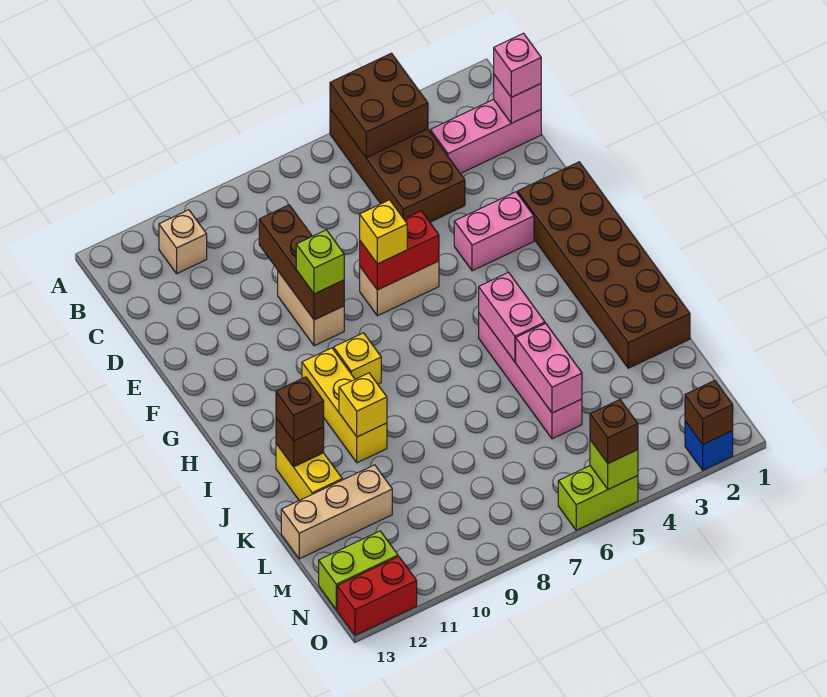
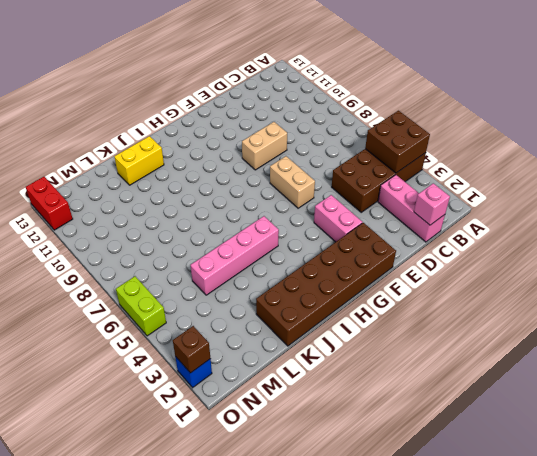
none -> tan brick B11 level 1
none -> yellow brick H9 level 1
none -> yellow brick H10:J10 level 1
none -> tan brick L11:L13 level 1

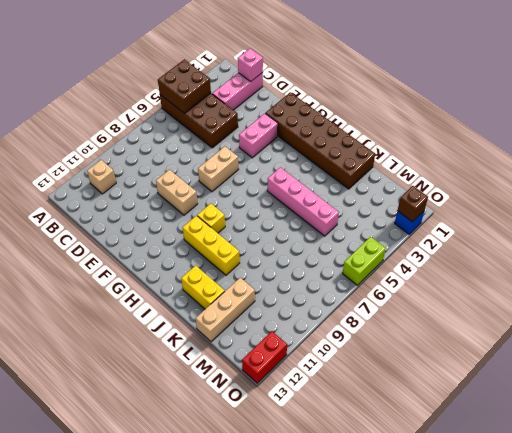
none -> lime brick N12:N13 level 1
none -> brown brick D9:F9 level 2
none -> red brick F6:F7 level 2
none -> pink brick I5:J5 level 2

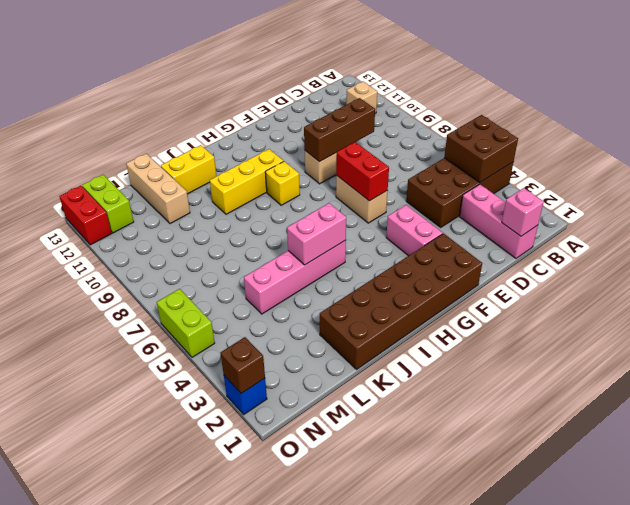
none -> yellow brick J10 level 2
none -> brown brick J12 level 2
none -> pink brick K5:L5 level 2
none -> lime brick O5 level 2

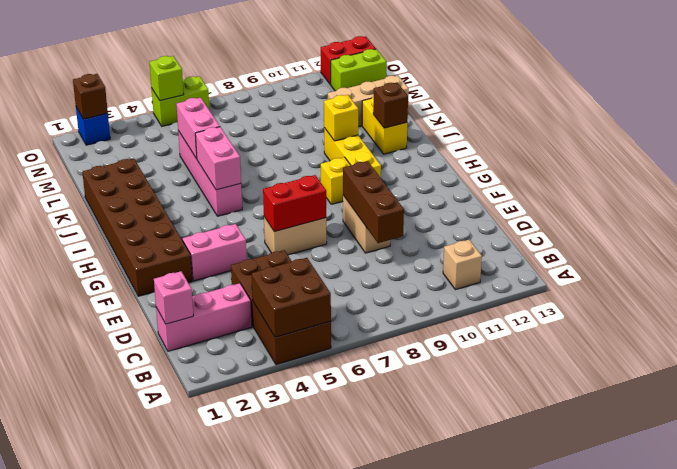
none -> pink brick C1 level 3
none -> yellow brick F7 level 3
none -> lime brick F9 level 3
none -> brown brick J12 level 3

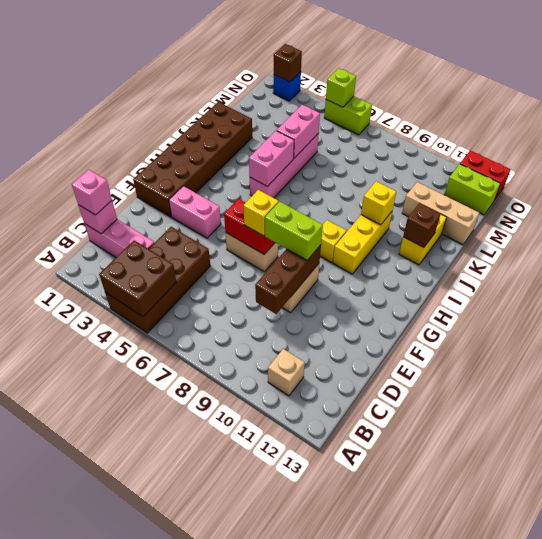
lime brick F8:F9 level 3 -> lime brick F9 level 3
none -> brown brick J12 level 3
none -> brown brick O5 level 3

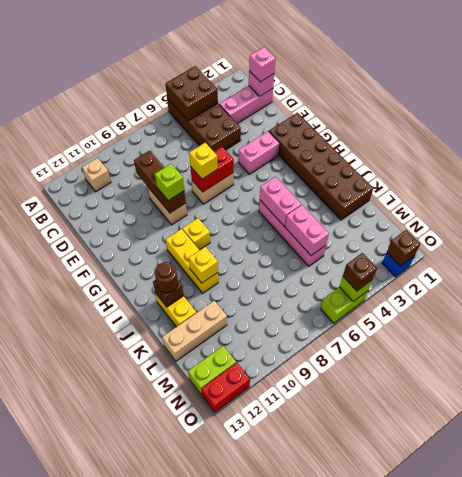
brown round brick J12 level 3 -> brown brick J12 level 3

